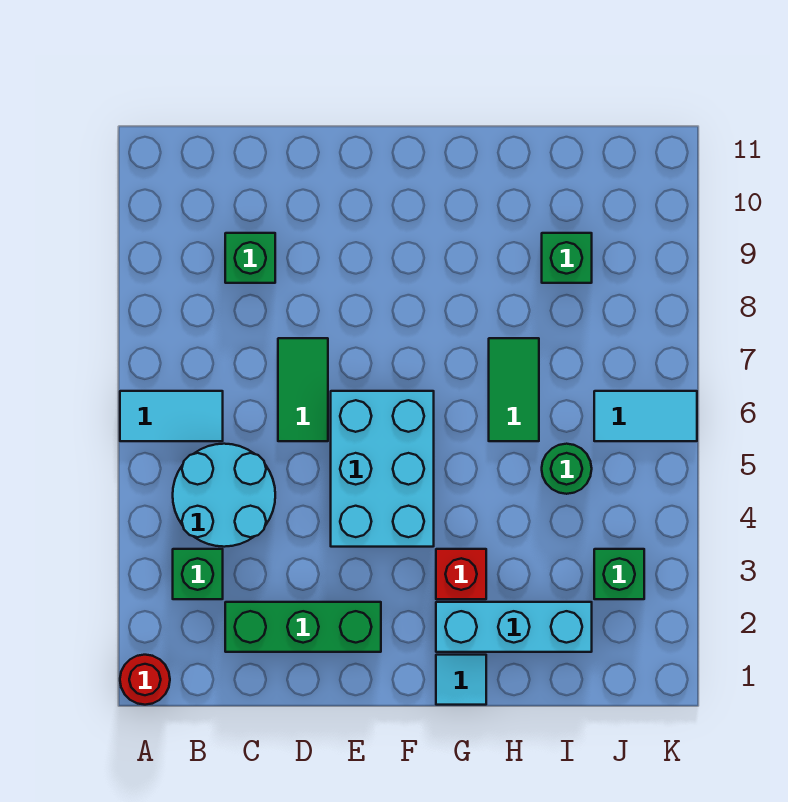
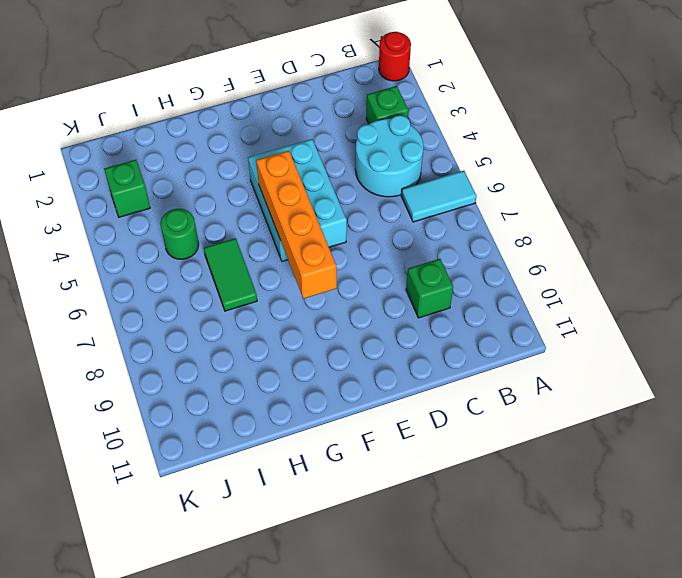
orange brick F5:F8 level 2 -> none
none -> green brick C2:E2 level 1
none -> green tile D6:D7 level 1
none -> cyan tile G1 level 1

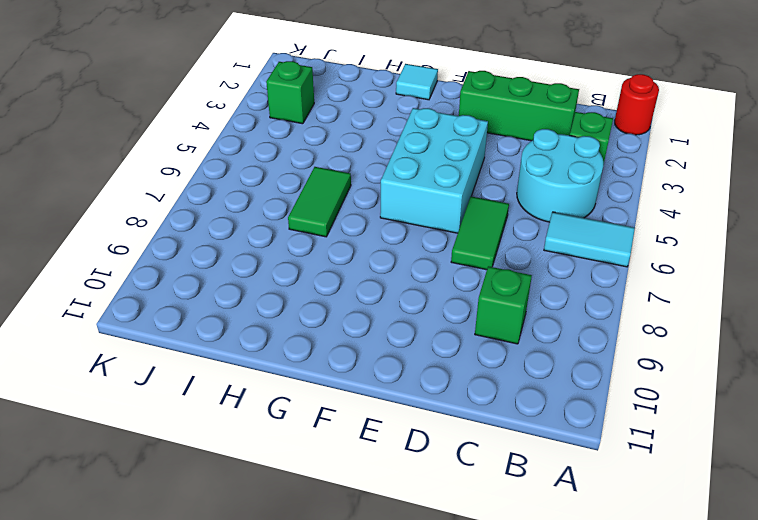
none -> cyan brick G2:I2 level 1
none -> red brick G3 level 1
none -> green round brick I5 level 1

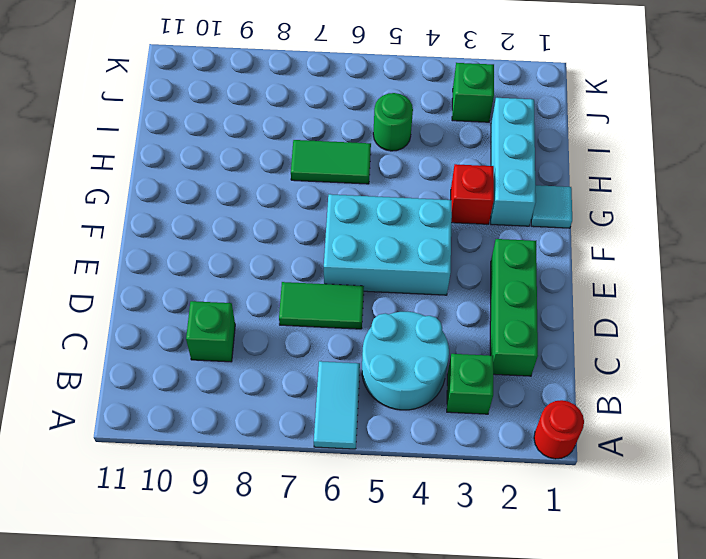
none -> green brick I9 level 1
none -> cyan tile J6:K6 level 1

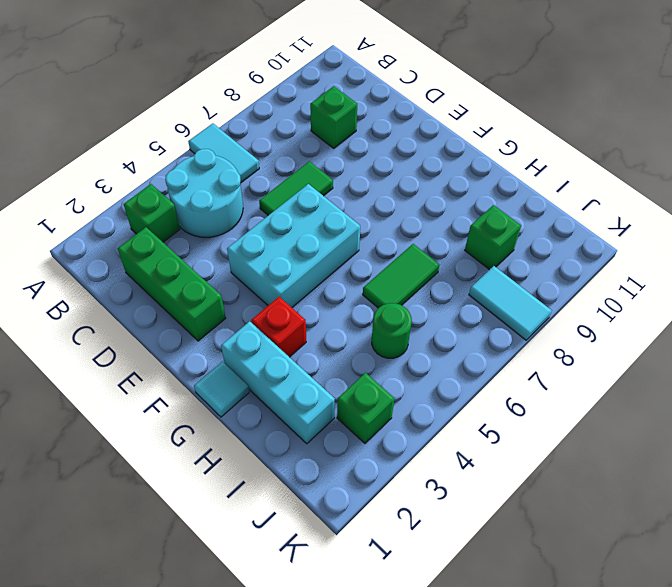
cyan tile J8:K8 level 1 -> cyan tile J6:K6 level 1
none -> red round brick A1 level 1

